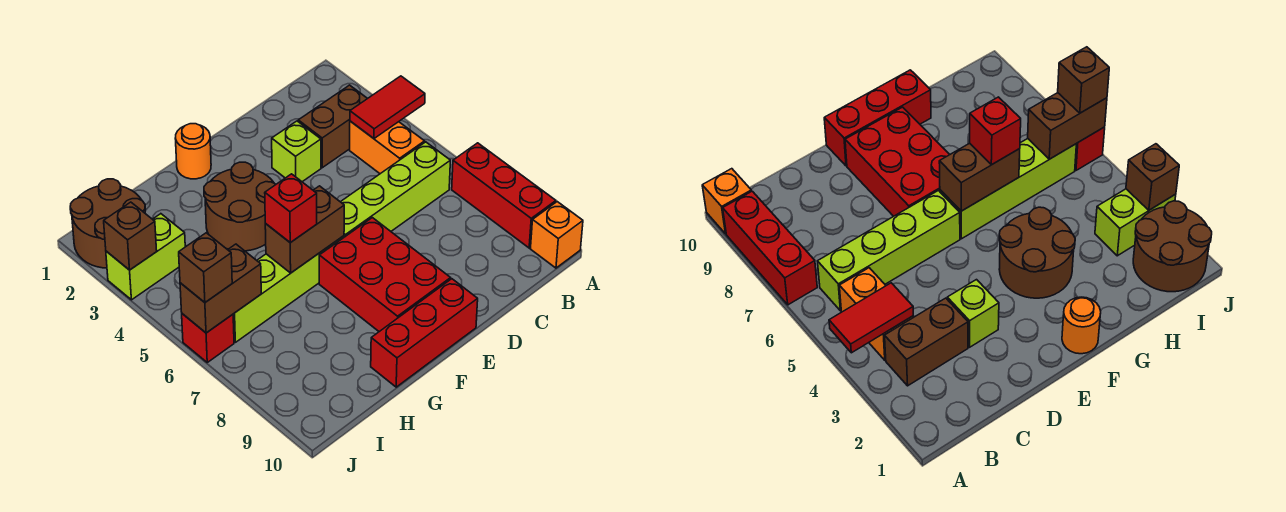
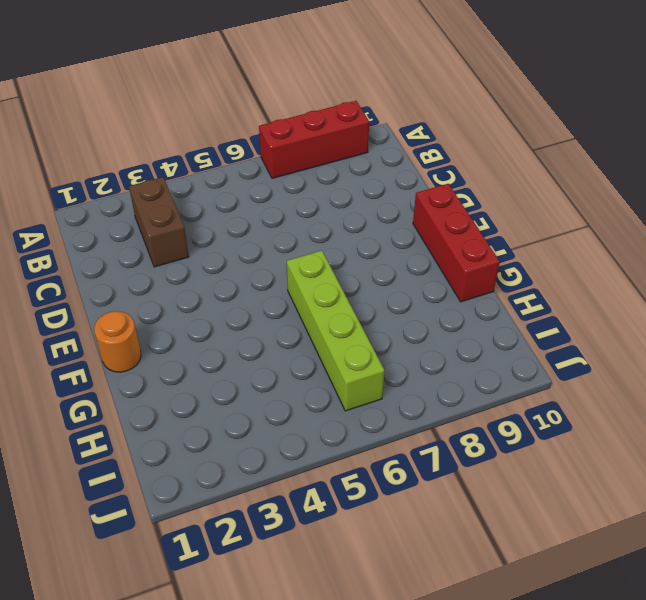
none -> orange brick A10 level 1
none -> orange brick B4:B5 level 1
none -> lime brick B6:E6 level 1

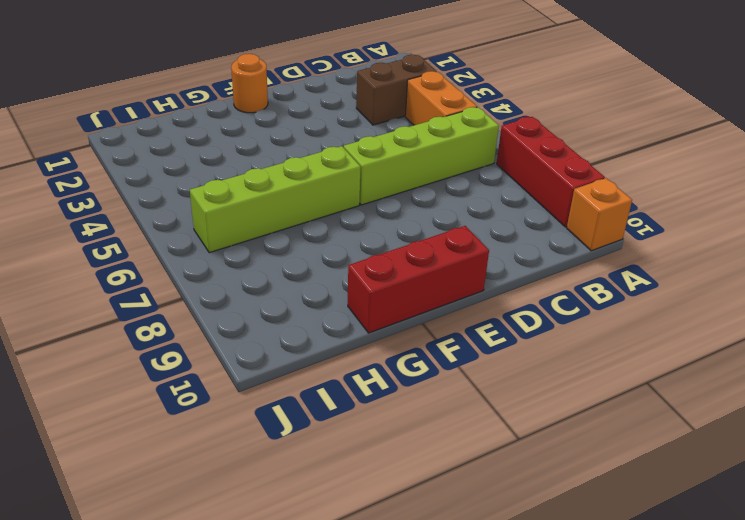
none -> lime brick D3 level 1
none -> red brick E7:F9 level 1
none -> brown round brick F3:G4 level 1

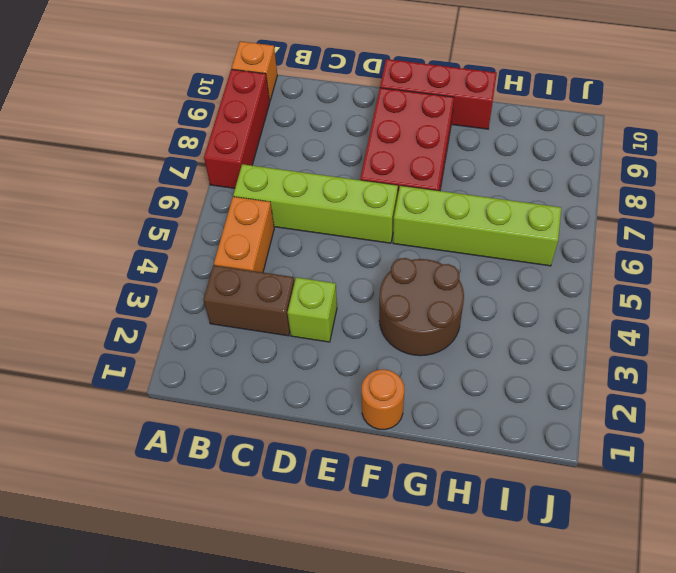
none -> brown round brick I1:J2 level 1
none -> lime brick I3:J3 level 1
none -> red brick J6 level 1

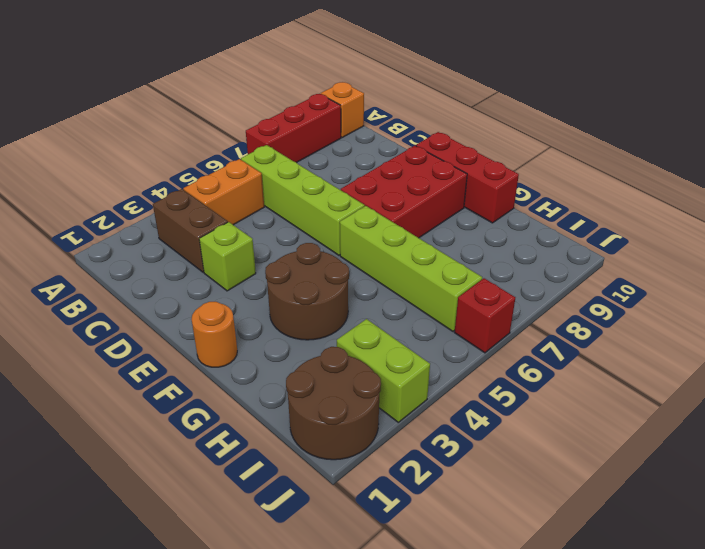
none -> red tile A4:B4 level 2
none -> brown brick F6:G6 level 2
none -> brown brick I6:J6 level 2

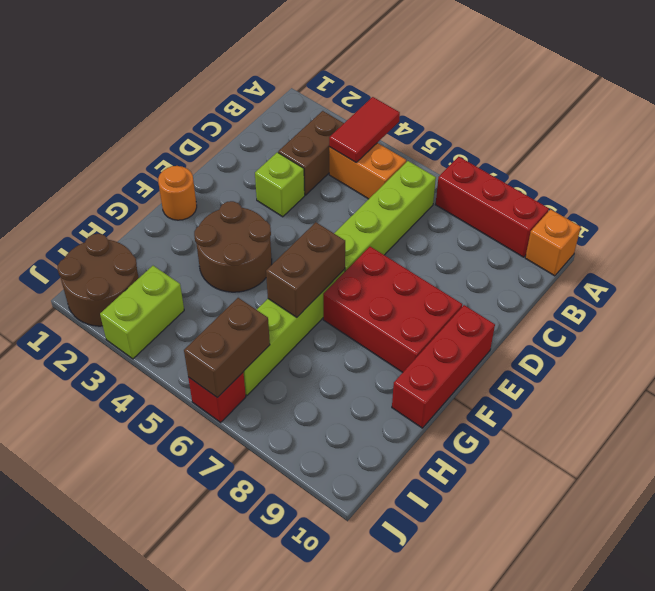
none -> brown brick J3 level 2
none -> red brick G6 level 3
none -> brown brick J6 level 3

